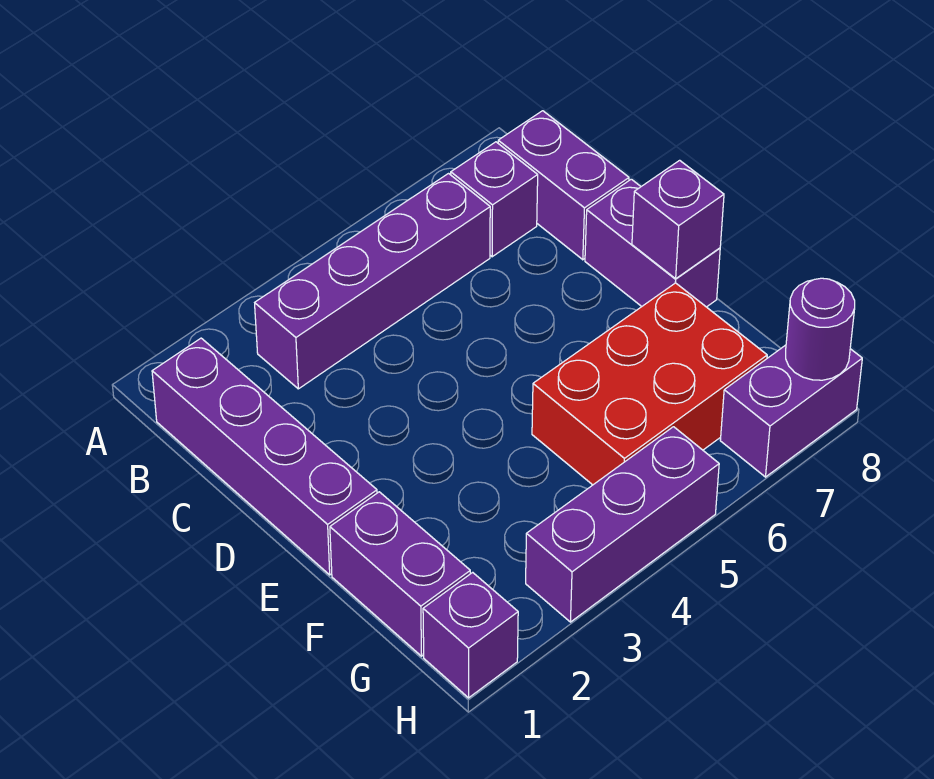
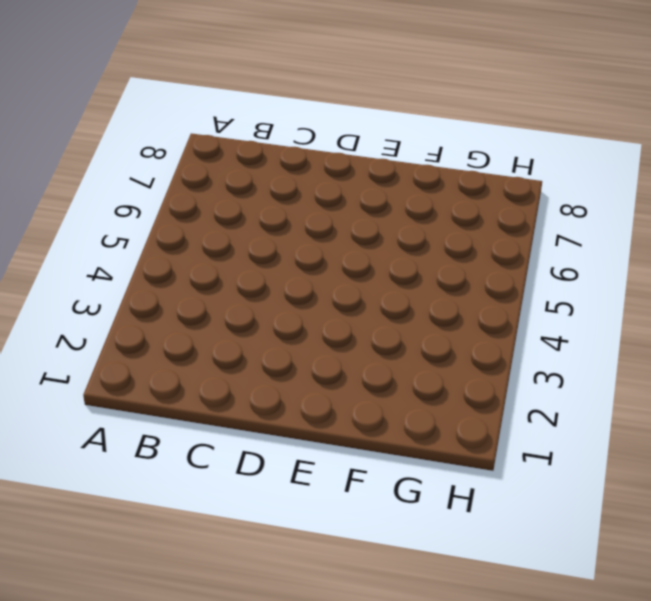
none -> purple brick B1:E1 level 1
none -> purple brick B3:B6 level 1
none -> purple brick B7 level 1

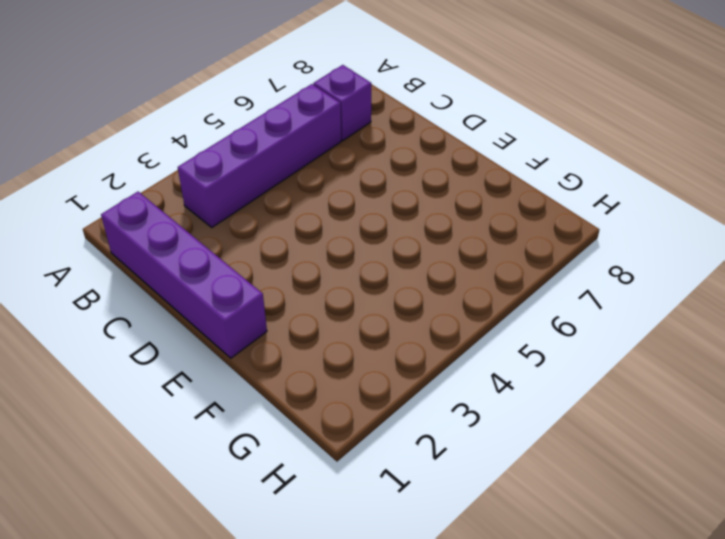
none -> purple brick B8:C8 level 1
none -> purple brick D8:E8 level 1
none -> purple brick F1:G1 level 1

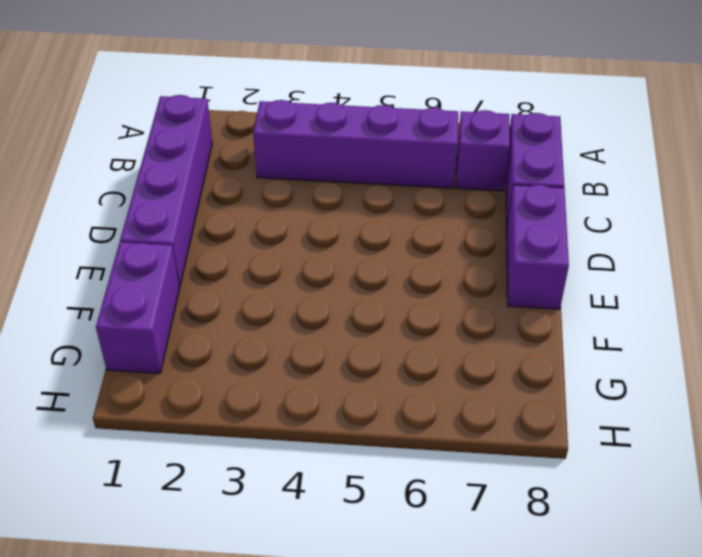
none -> red brick F5:G7 level 1
none -> purple brick H1 level 1
none -> purple brick H3:H5 level 1

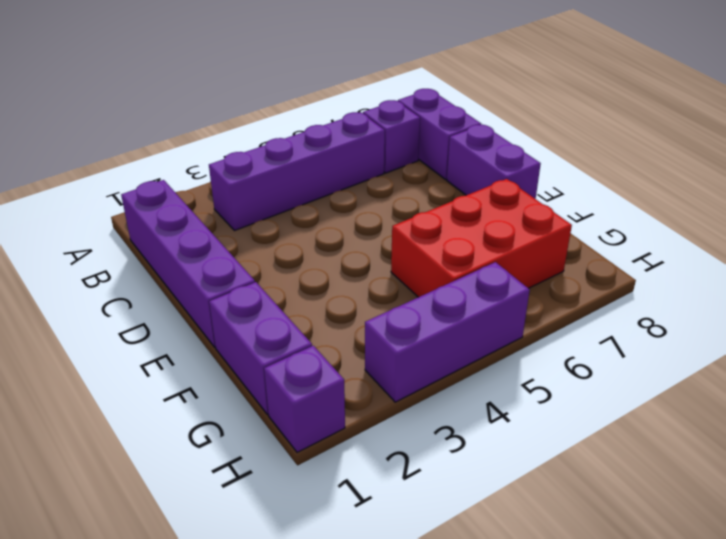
none -> purple brick H7:H8 level 1
none -> purple brick E8 level 2
none -> purple round brick H8 level 2

